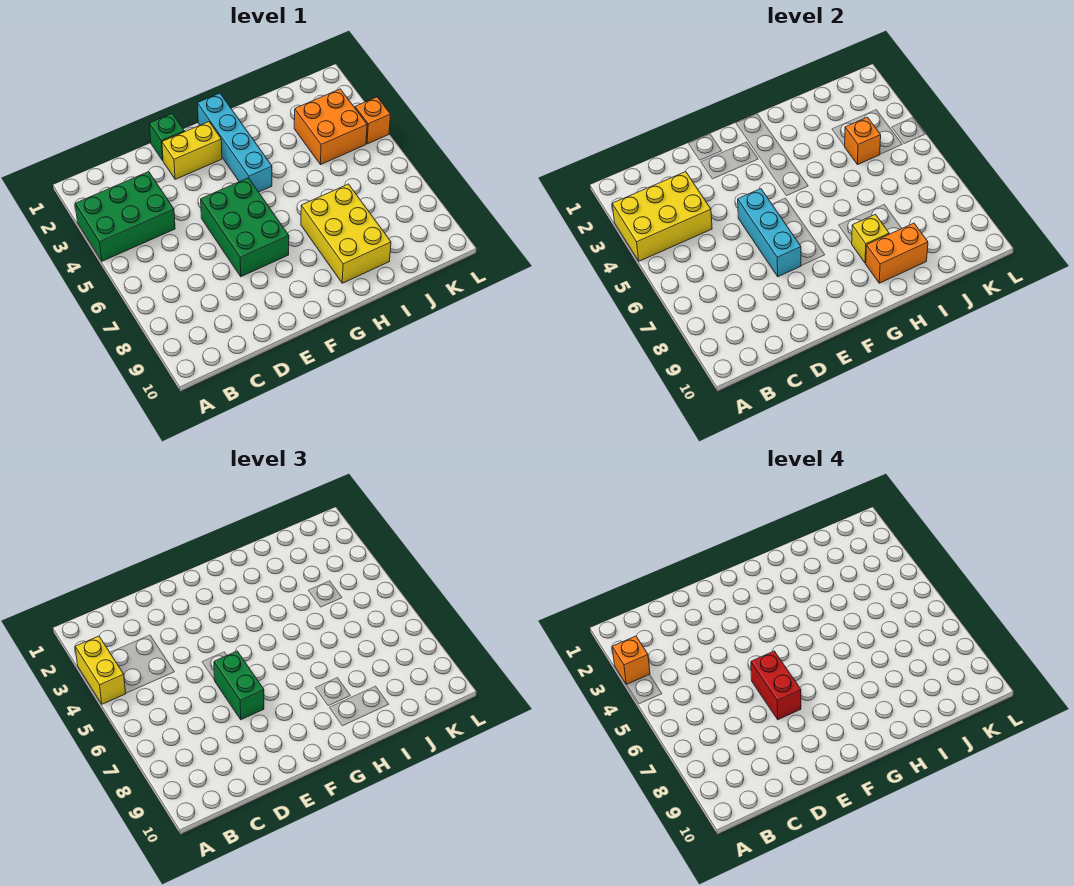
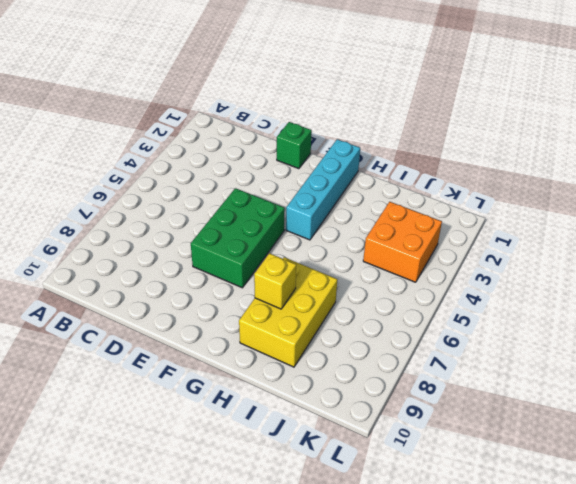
none -> green brick A3:C4 level 1
none -> yellow brick E2:F2 level 1
none -> orange brick L4 level 1

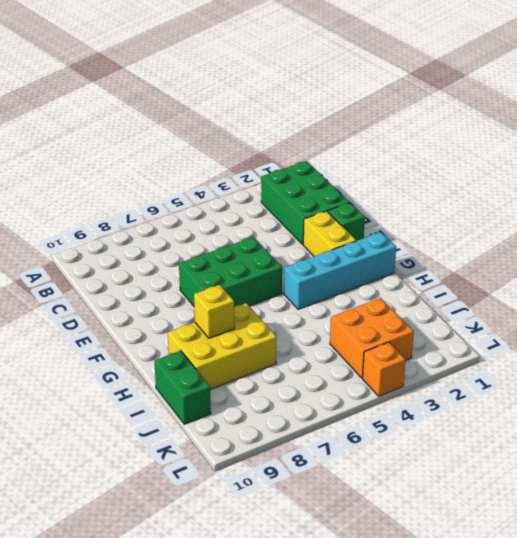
green brick B1:D2 level 1 -> green brick A3:C4 level 1
green brick I10:J10 level 1 -> green brick E6:E7 level 3
none -> yellow brick A3:C4 level 2
none -> cyan brick E5:E7 level 2
none -> orange brick H9:I9 level 2

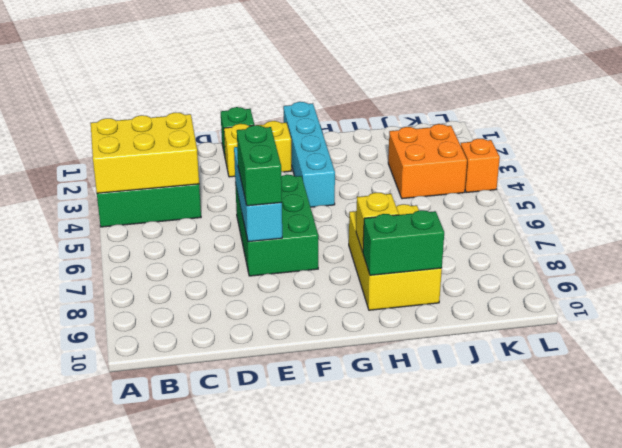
green brick H9:I9 level 2 -> orange brick H9:I9 level 2
none -> orange brick J4 level 2
none -> yellow brick A3:A4 level 3
none -> orange brick A3 level 4

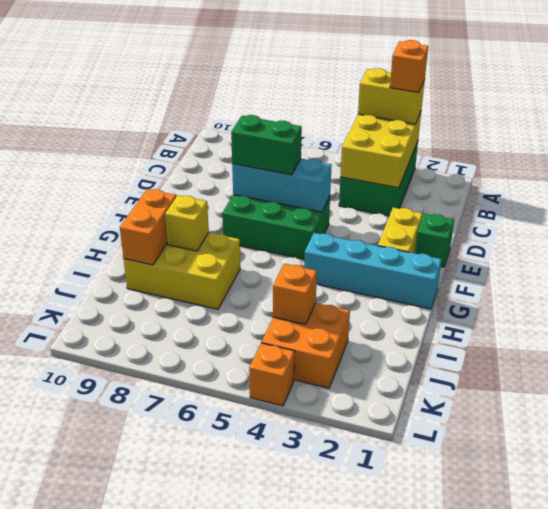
none -> red brick E6:E7 level 4

